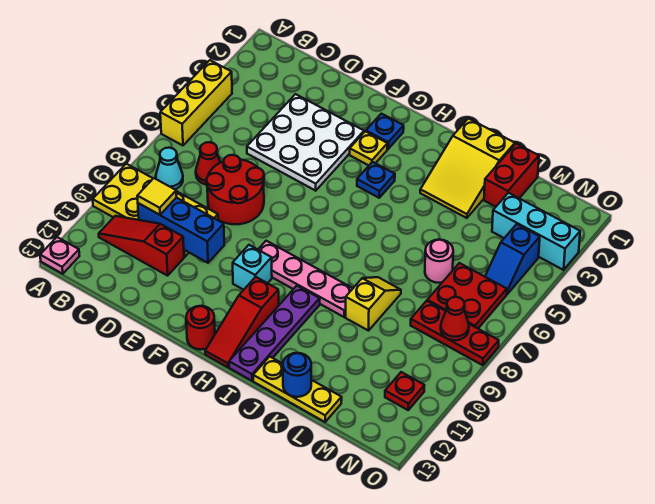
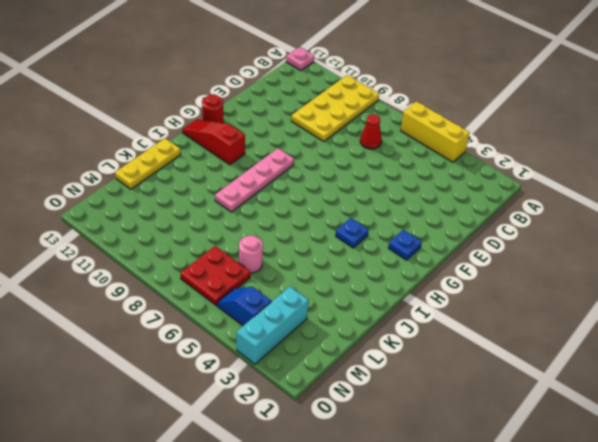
none -> cyan cone B8 level 1
none -> red slope B11:D11 level 1 top D
none -> white plate D3:F5 level 1
none -> red round brick D7:E8 level 1

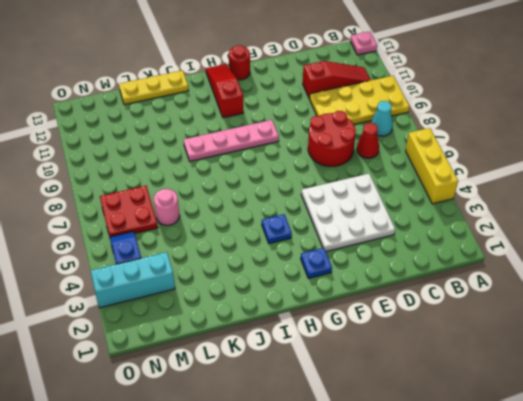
none -> yellow plate G3 level 1
none -> cyan brick G10 level 1
none -> purple plate I10:I13 level 1
none -> yellow slope J1:K3 level 1 top 1

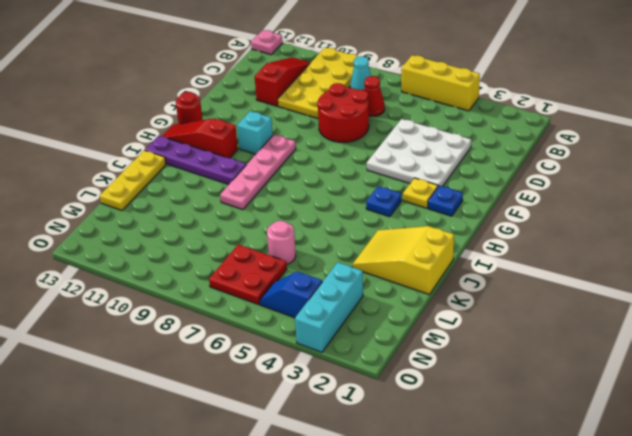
none -> yellow slope K8:K9 level 1 top 9
none -> red brick L1:L2 level 1
none -> red plate M8:O8 level 1
none -> red plate N11 level 1

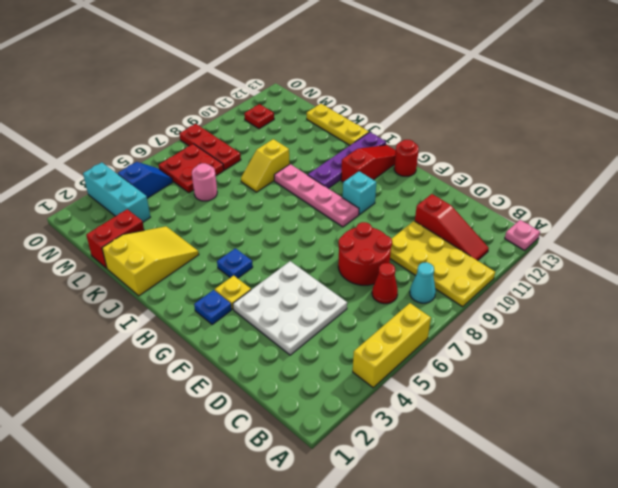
none -> blue brick C10:E10 level 2
none -> blue round brick K13 level 2
none -> red cone N8 level 2
none -> yellow tile C10 level 3

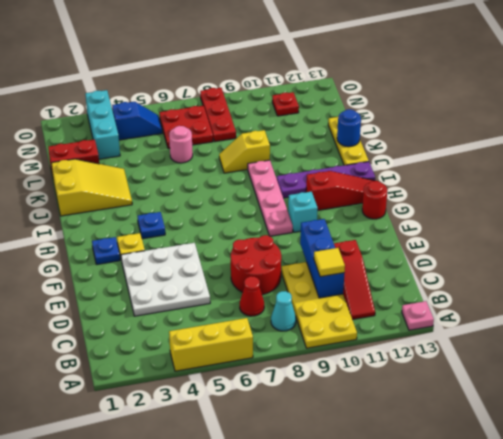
none -> red cone N8 level 2

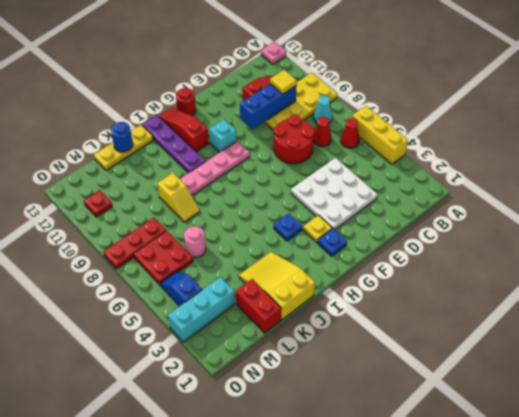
red cone B6 level 1 -> red cone N8 level 2

